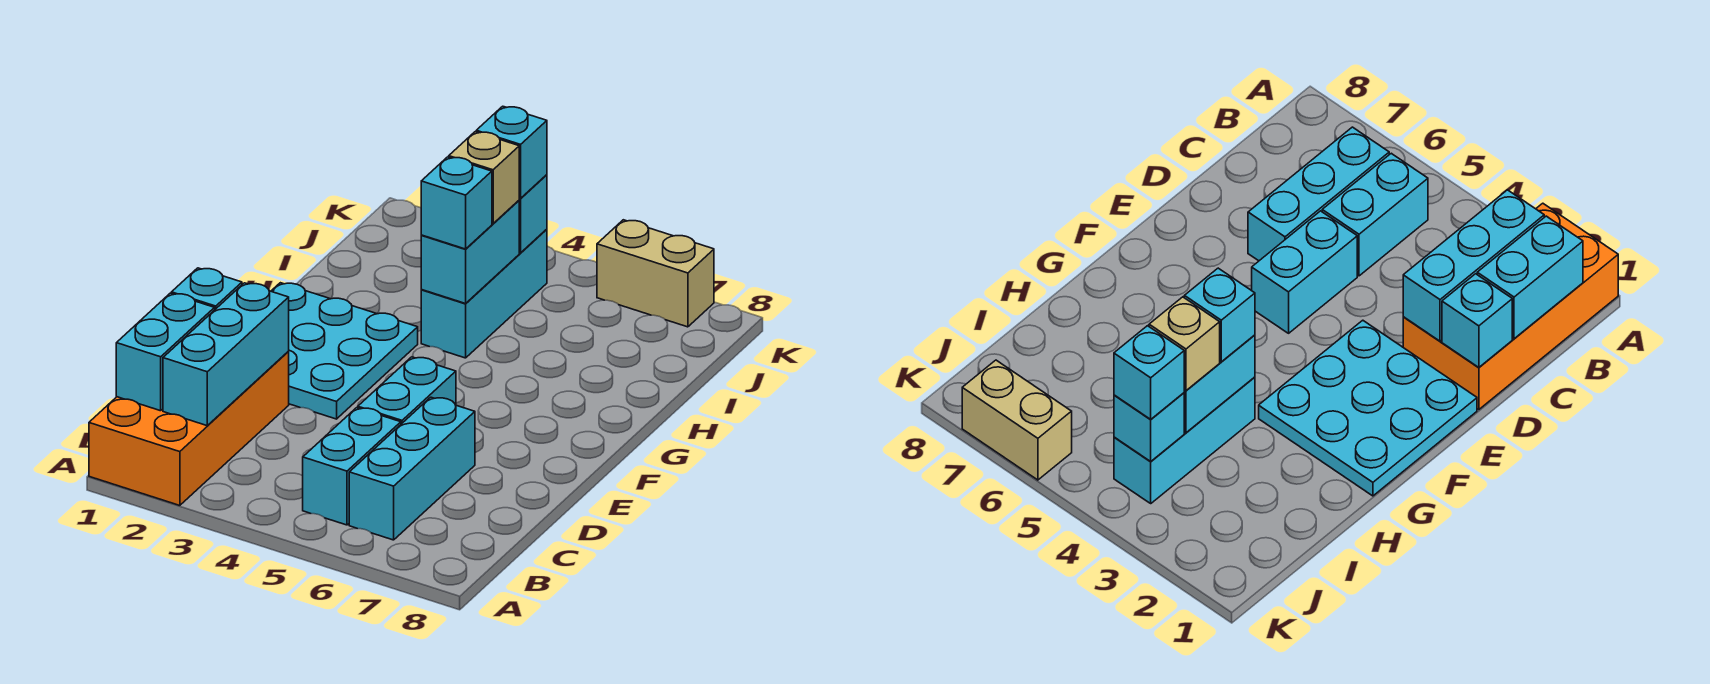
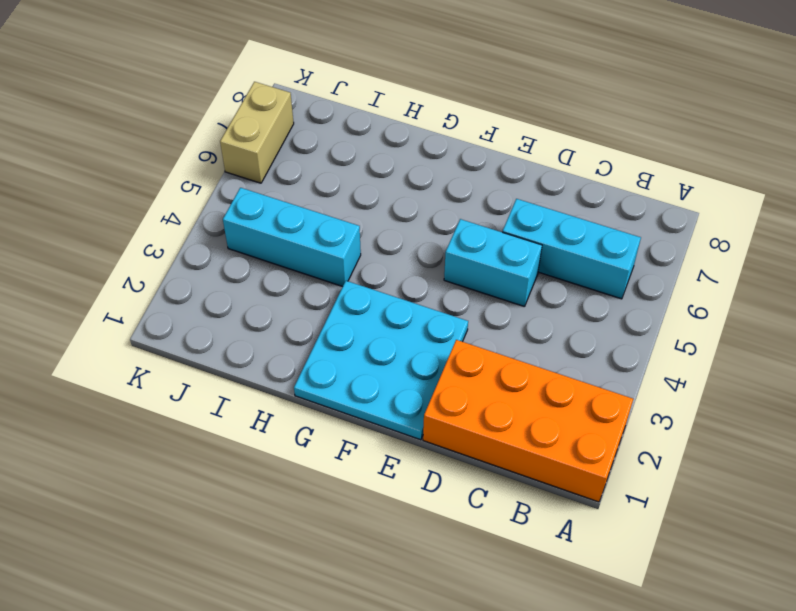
none -> cyan brick B5:C5 level 1
none -> cyan brick B1:C1 level 2
none -> cyan brick B2:D2 level 2

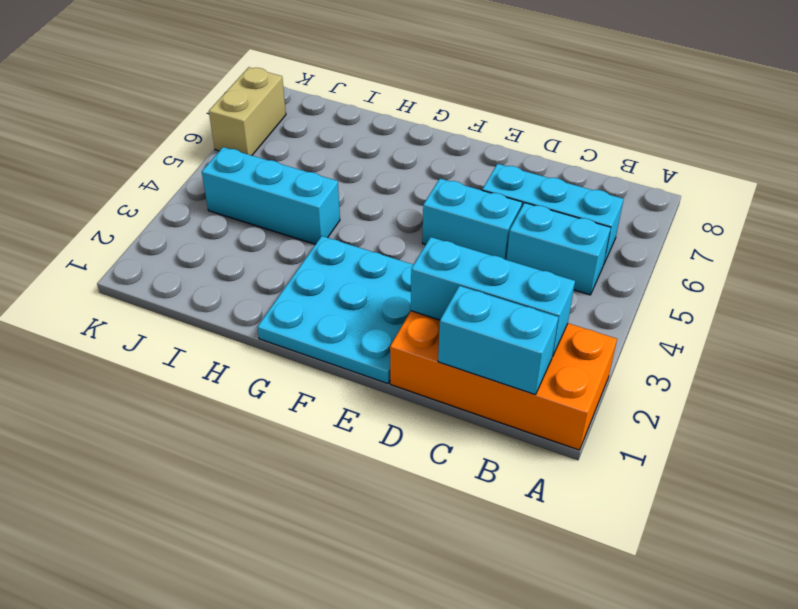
none -> cyan brick D1 level 2
none -> cyan brick H4:I4 level 2
none -> cyan brick J4 level 2

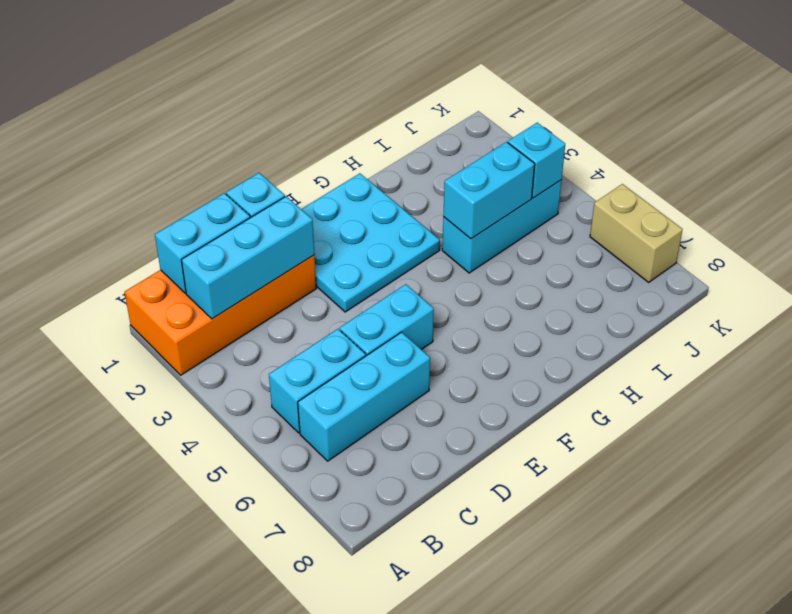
none -> cyan brick H4 level 3
none -> tan brick I4 level 3
none -> cyan brick J4 level 3

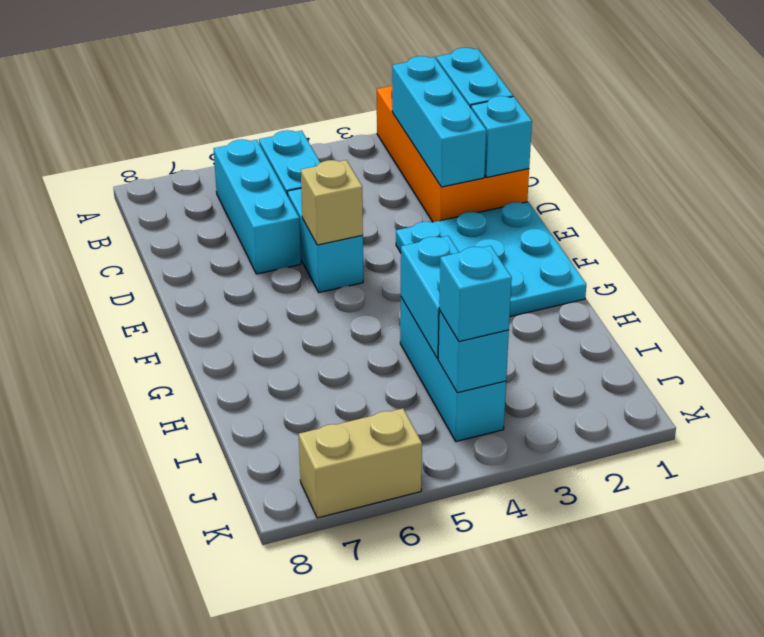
tan brick E5 level 2 -> tan brick I4 level 3
none -> cyan brick H4 level 3

